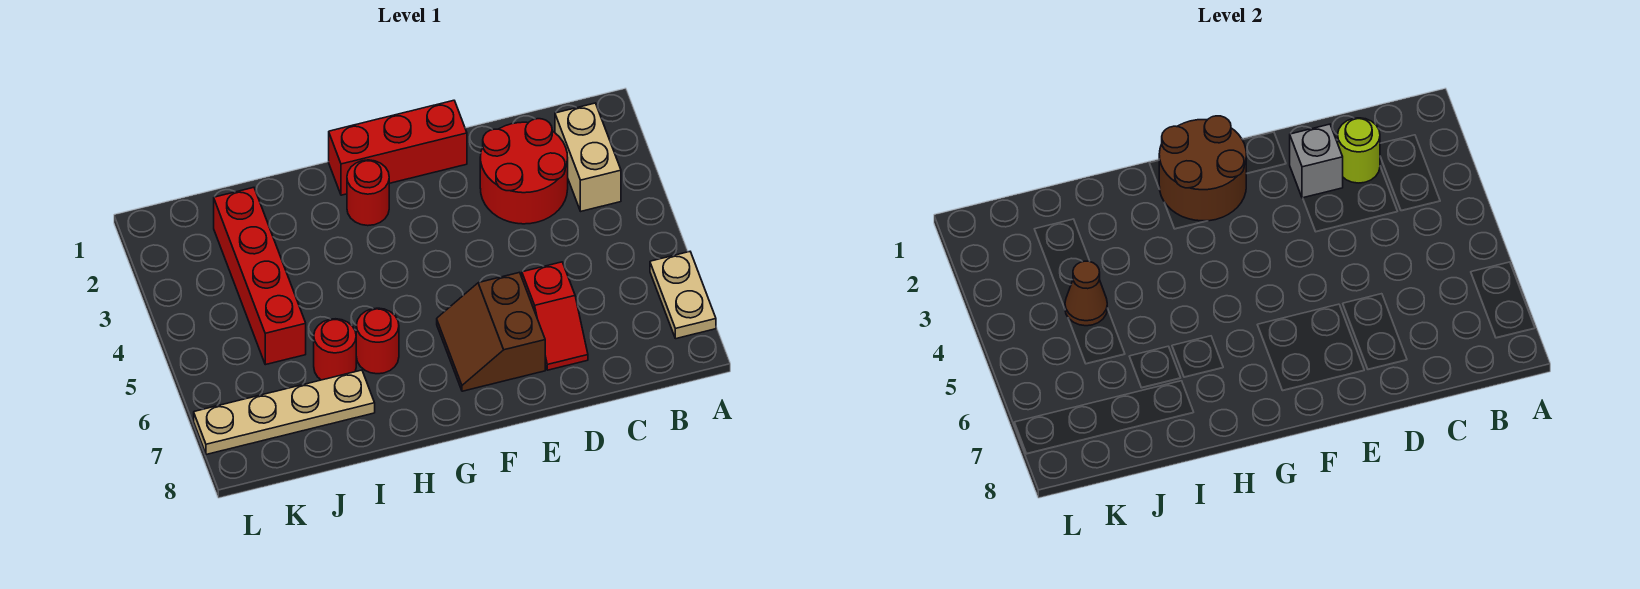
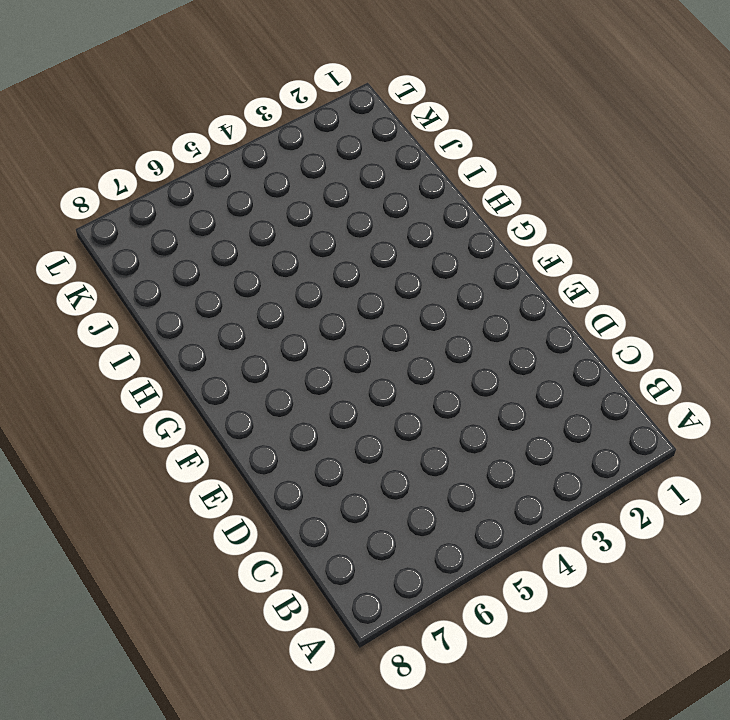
none -> tan plate A6:A7 level 1
none -> tan brick B2:B3 level 1
none -> red round brick C2:D3 level 1

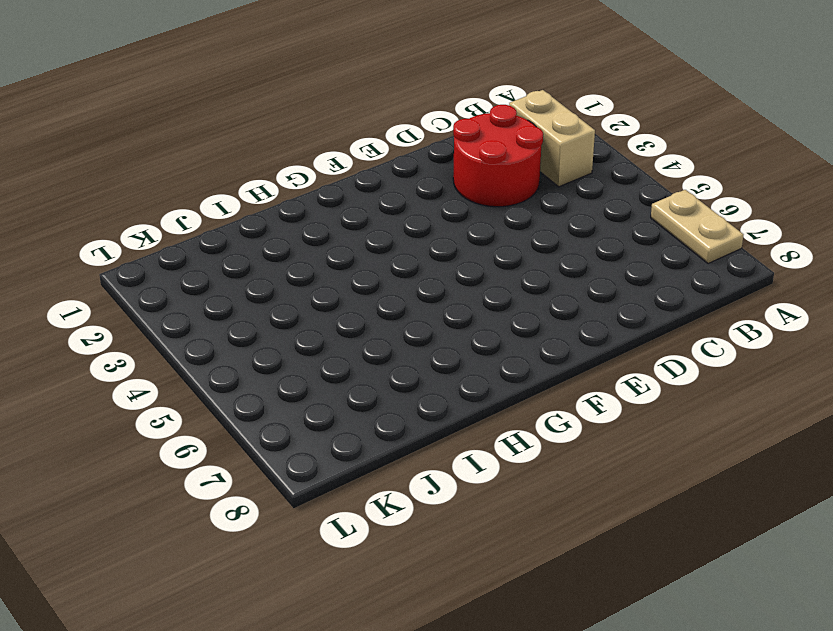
none -> red slope D6:D7 level 1 top 6
none -> red brick E1:G1 level 1
none -> brown slope E6:F7 level 1 top E

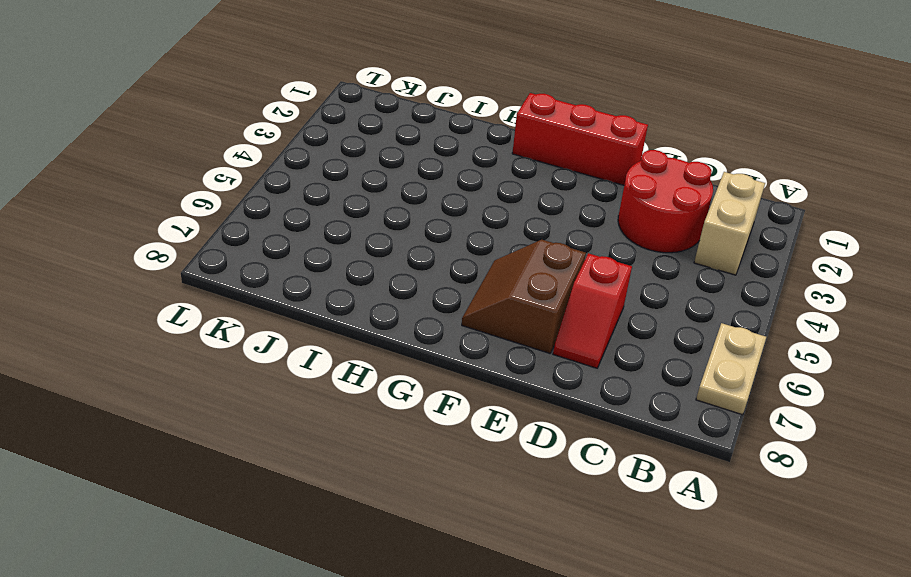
none -> red round brick G2 level 1
none -> red round brick H6 level 1
none -> red round brick I6 level 1

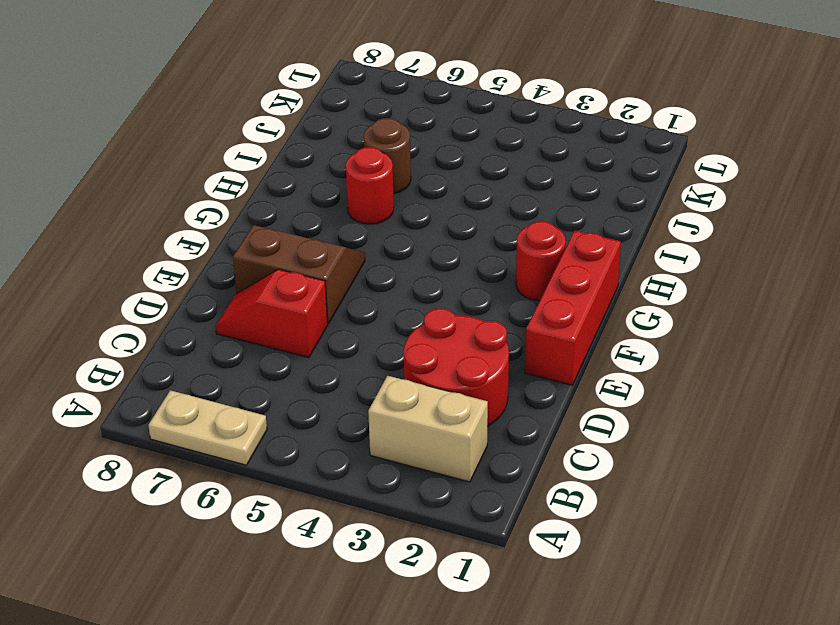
brown round brick I6 level 1 -> red round brick I6 level 1
none -> tan plate I7:L7 level 1
none -> red brick J2:J5 level 1
none -> lime round brick C2 level 2

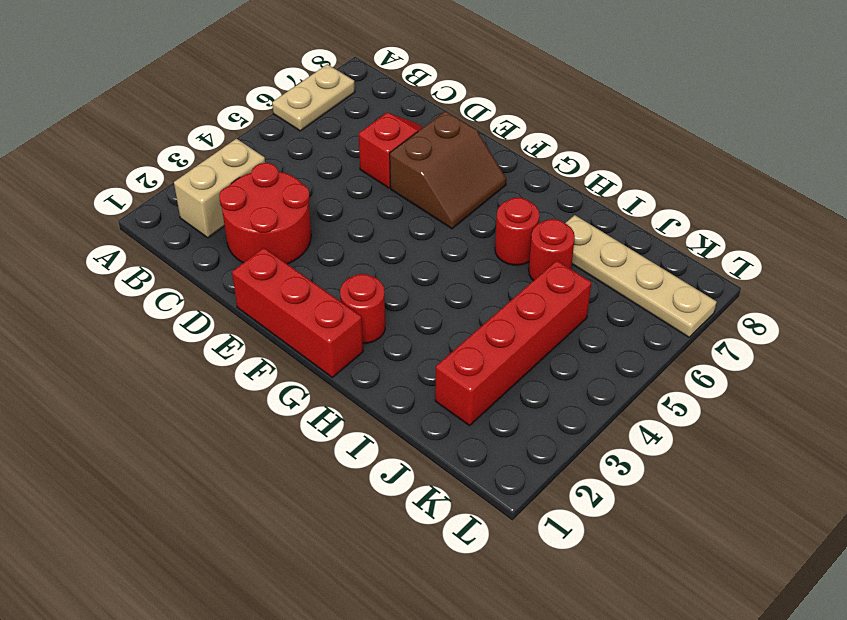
none -> lime round brick C2 level 2
none -> grey brick D2 level 2
none -> brown round brick F1:G2 level 2

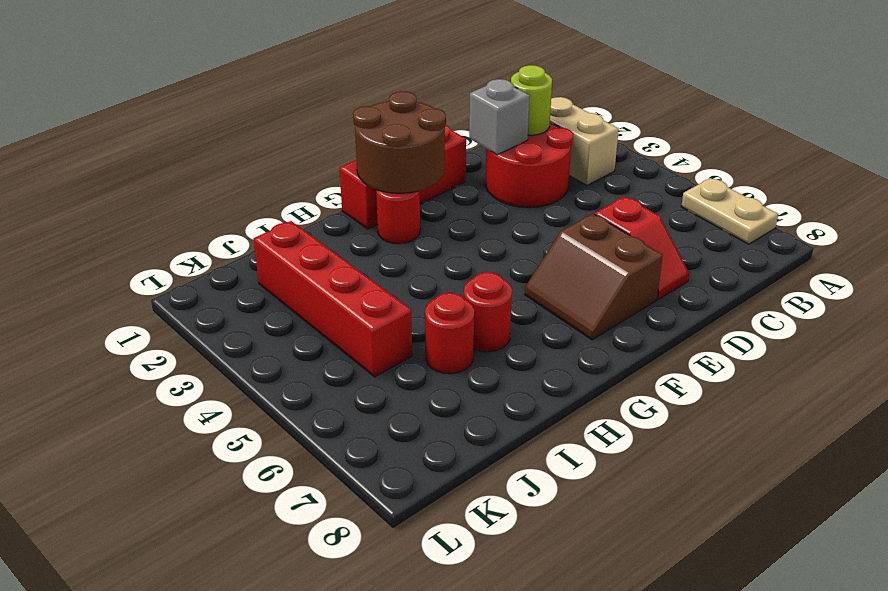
none -> tan plate I7:L7 level 1
none -> brown cone J4 level 2

